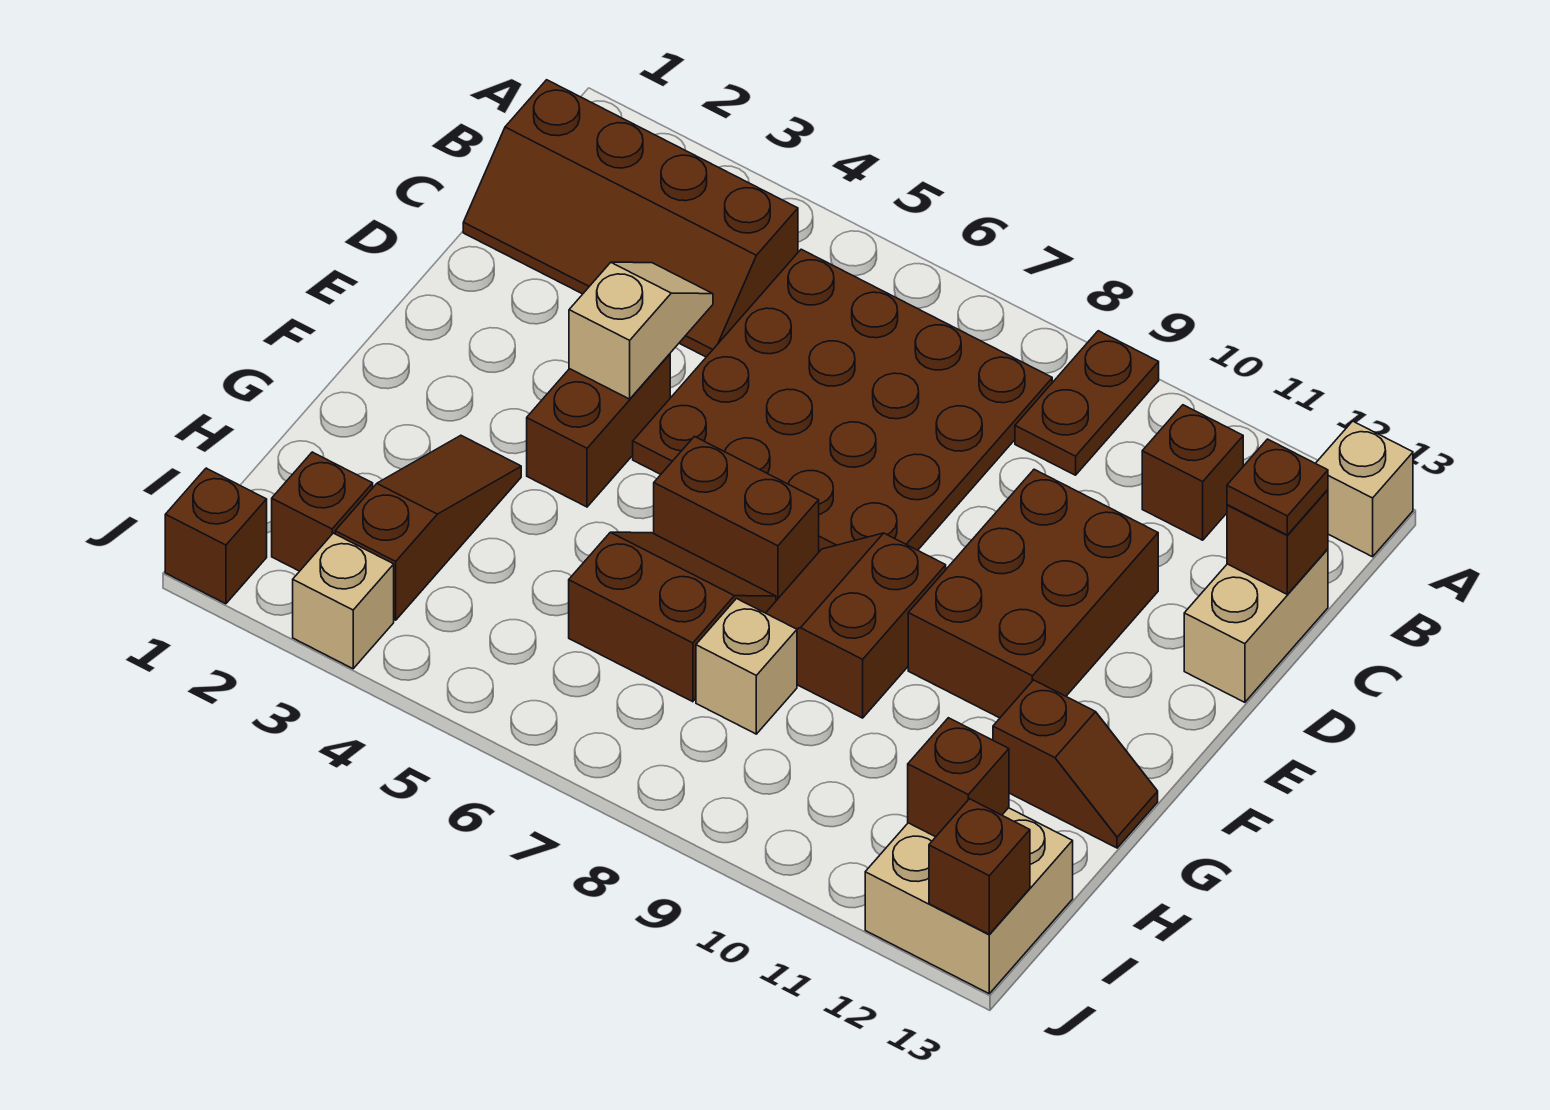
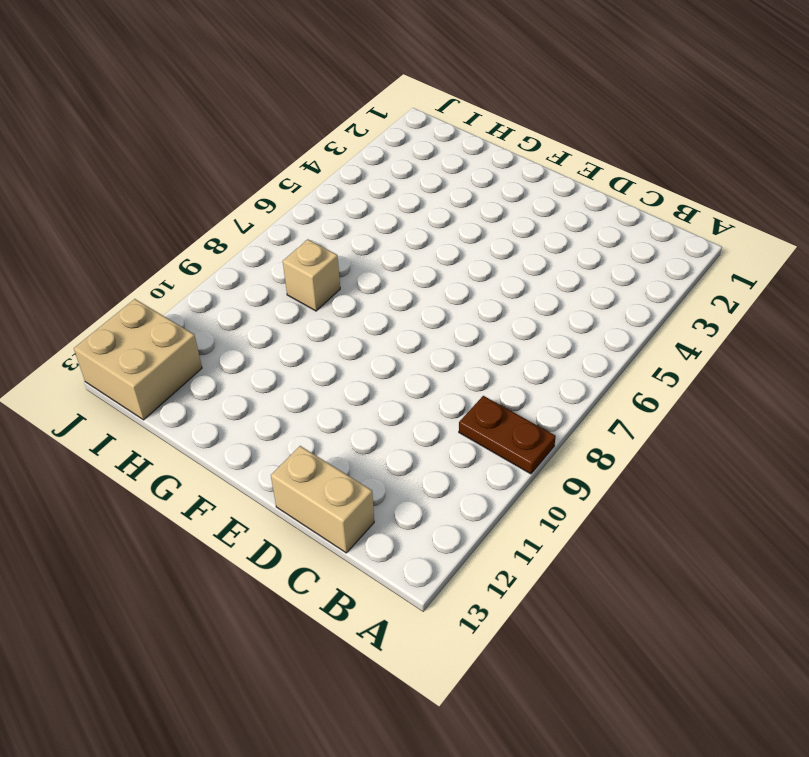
none -> tan brick A13 level 1
none -> brown slope B1:C4 level 1 top B
none -> brown plate B5:E8 level 1

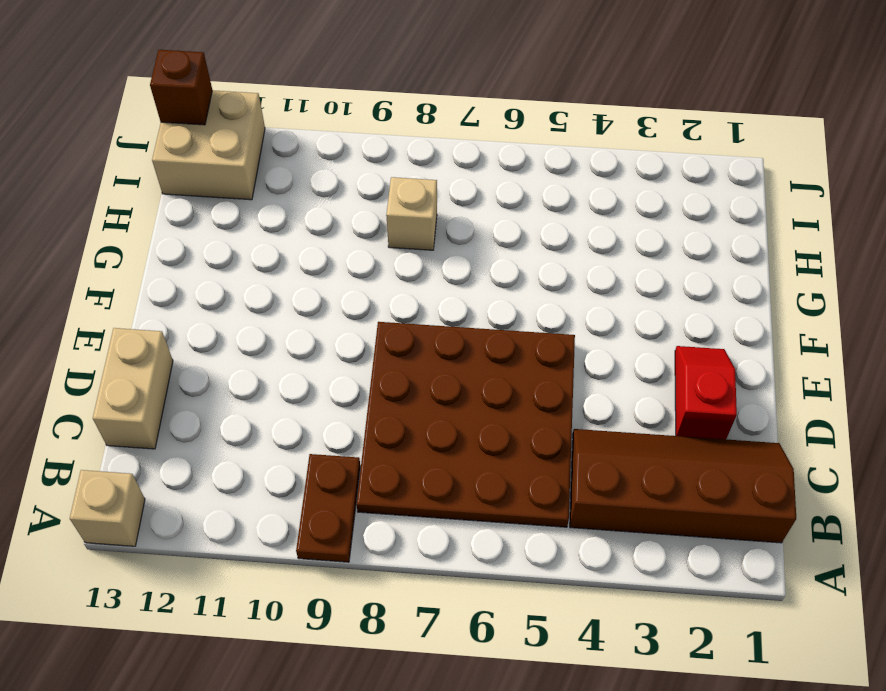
red slope D2:E2 level 1 top D -> none
none -> brown brick B11 level 1
none -> brown brick D10:F11 level 1
none -> brown brick E4:F4 level 1

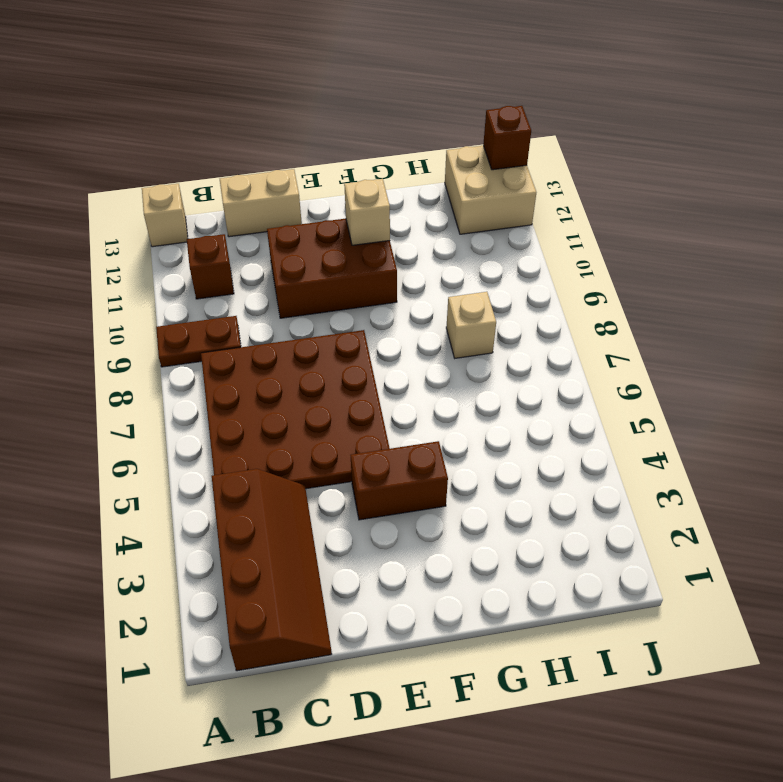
tan brick F11 level 2 -> tan brick J3 level 1
none -> brown brick F6:F7 level 1
none -> brown slope F8:G9 level 1 top 9
none -> brown slope G3:I3 level 1 top I

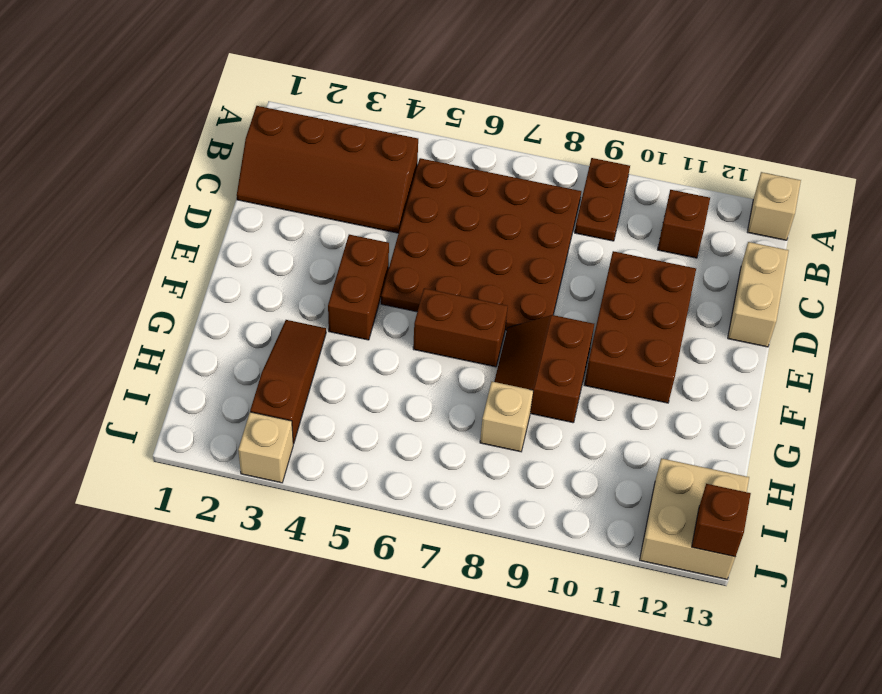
none -> brown slope G6:H7 level 1 top H
none -> brown slope G12:G13 level 1 top 12
none -> brown brick I2 level 1

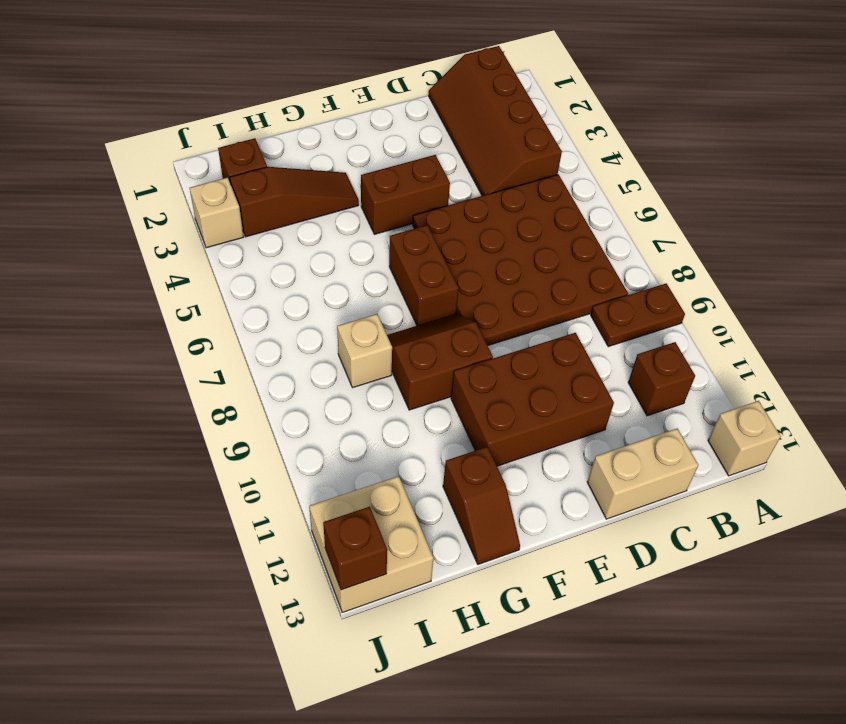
none -> brown slope G6:H7 level 1 top H
none -> brown brick J1 level 1
none -> brown brick C13 level 2

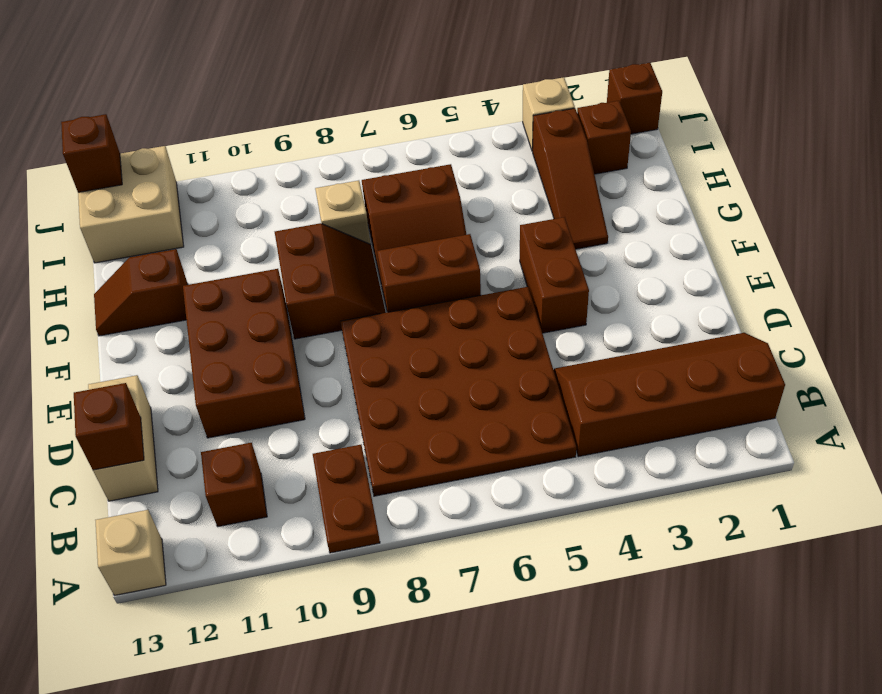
none -> tan slope D4:E4 level 2 top E
none -> brown brick I12 level 2
none -> brown plate C13 level 3

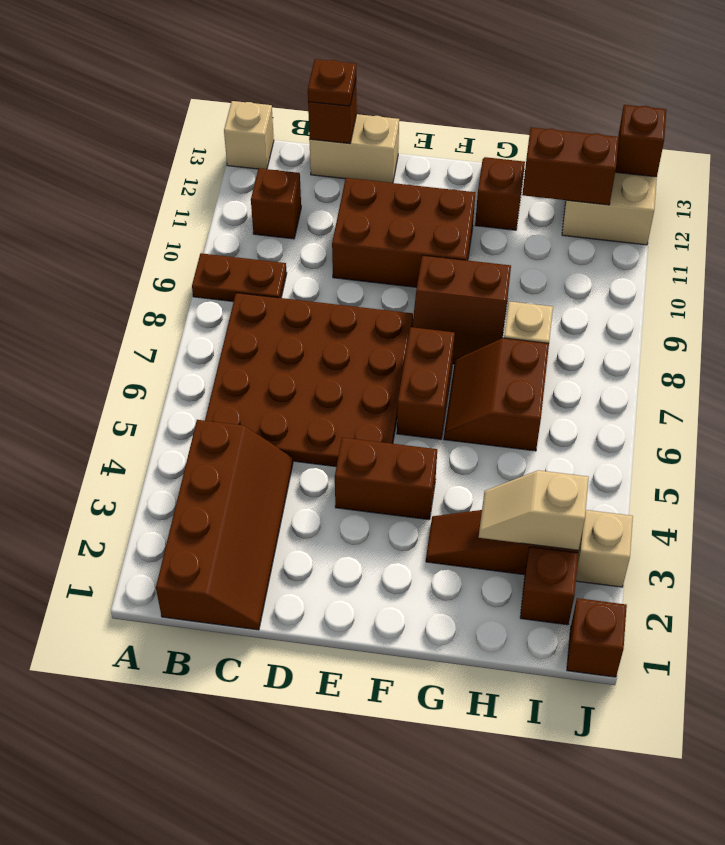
tan slope H3:I3 level 2 top I -> tan slope D4:E4 level 2 top E
brown brick H12:I12 level 2 -> brown brick I12 level 2

